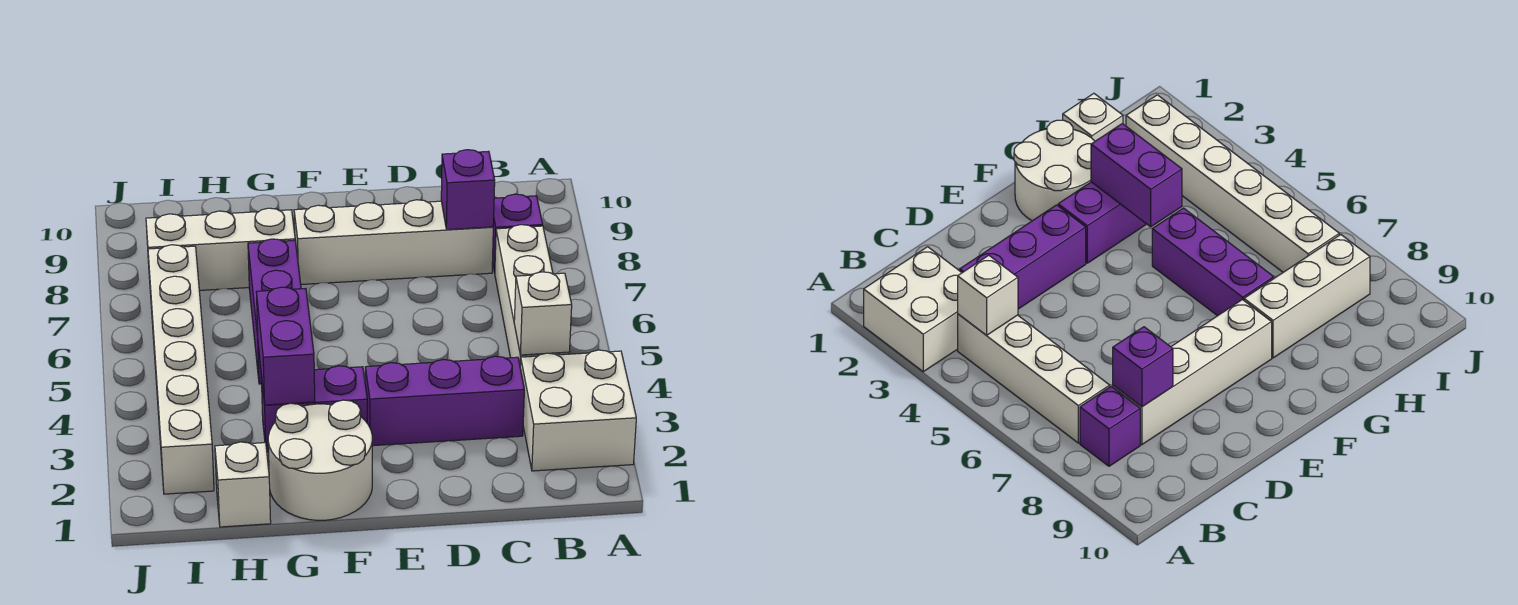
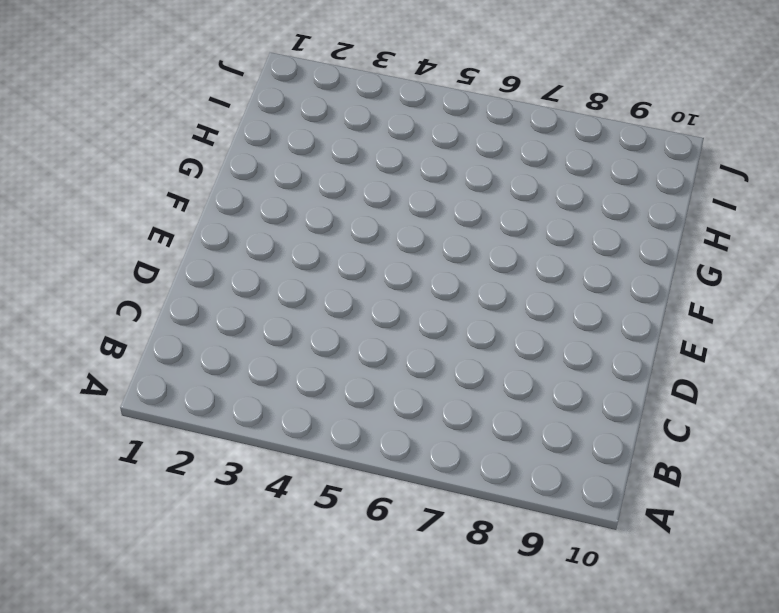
none -> white brick A2:B3 level 1
none -> white brick B4:B7 level 1
none -> purple brick B8 level 1

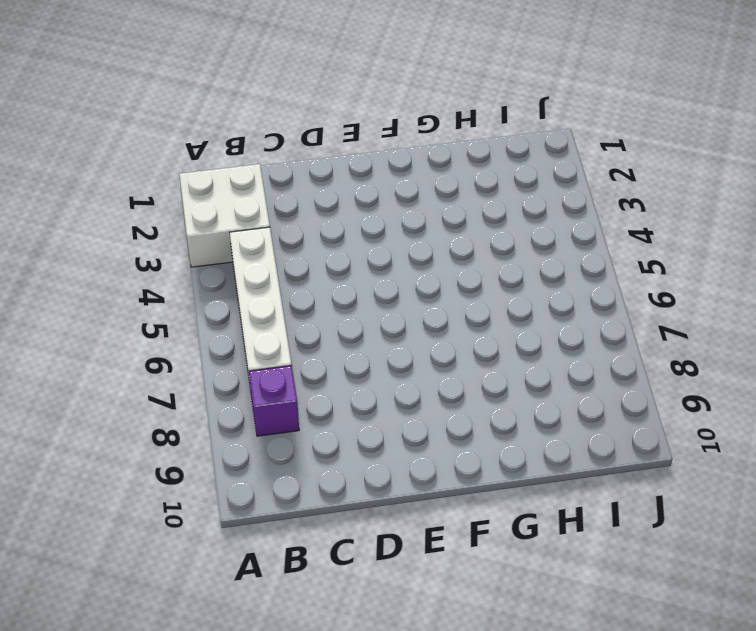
none -> purple brick C3:E3 level 1
none -> white brick C8:F8 level 1
none -> white round brick F1:G2 level 1

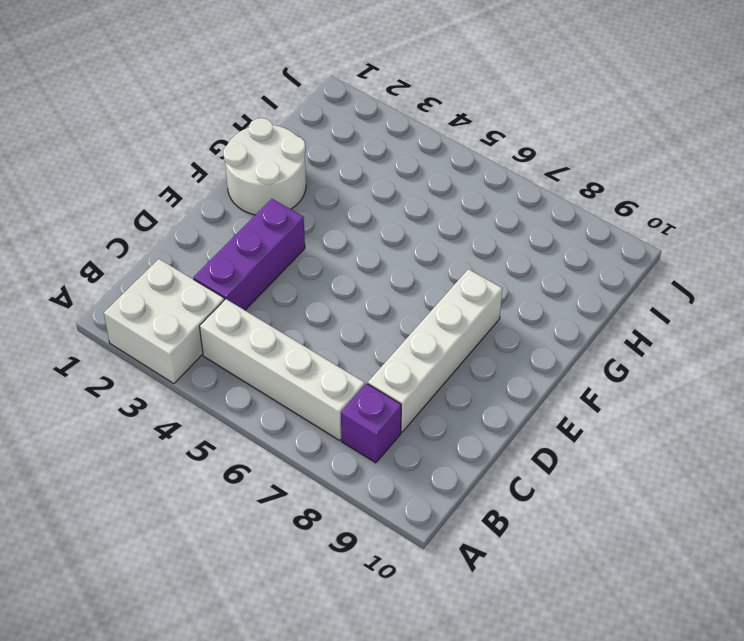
none -> purple brick F3:G3 level 1
none -> purple brick G5:G7 level 1
none -> white brick G8:I8 level 1

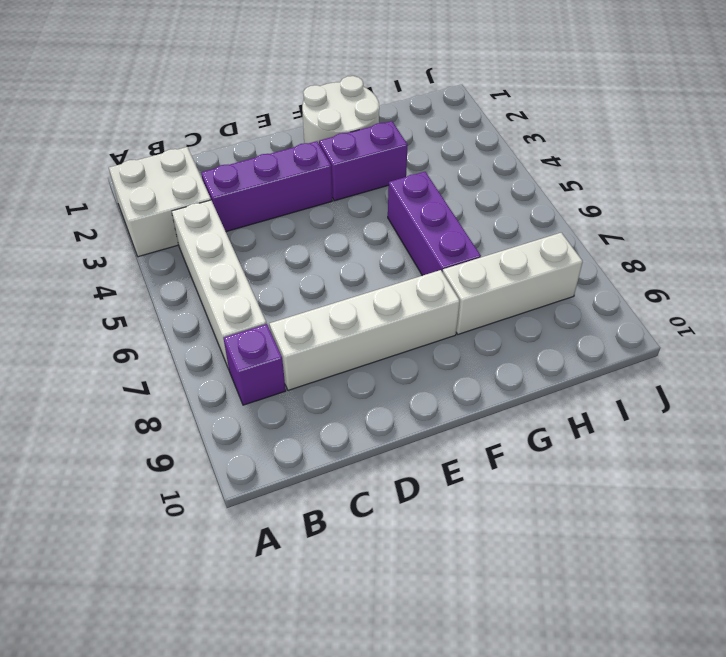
none -> white brick H1 level 1
none -> white brick I2:I7 level 1
none -> white brick B4 level 2

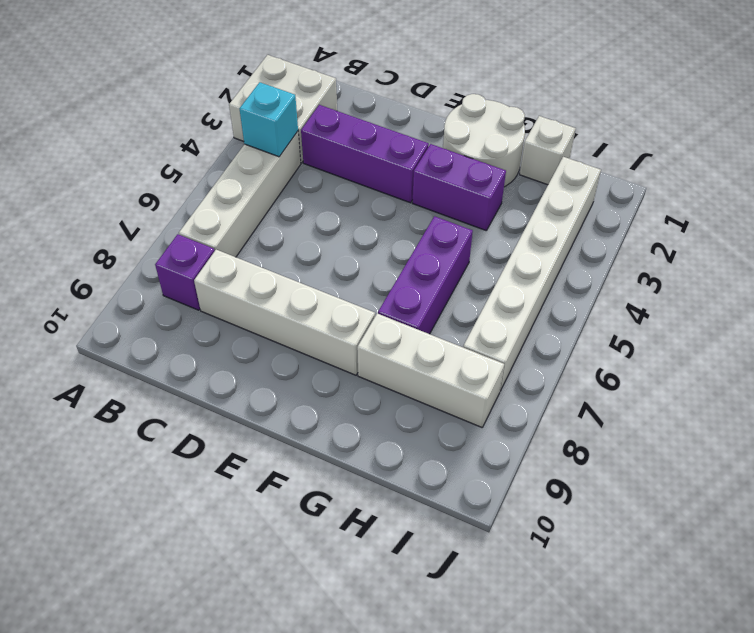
cyan brick B4 level 2 -> white brick B4 level 2
none -> purple brick C8 level 2
none -> purple brick G3:G4 level 2

